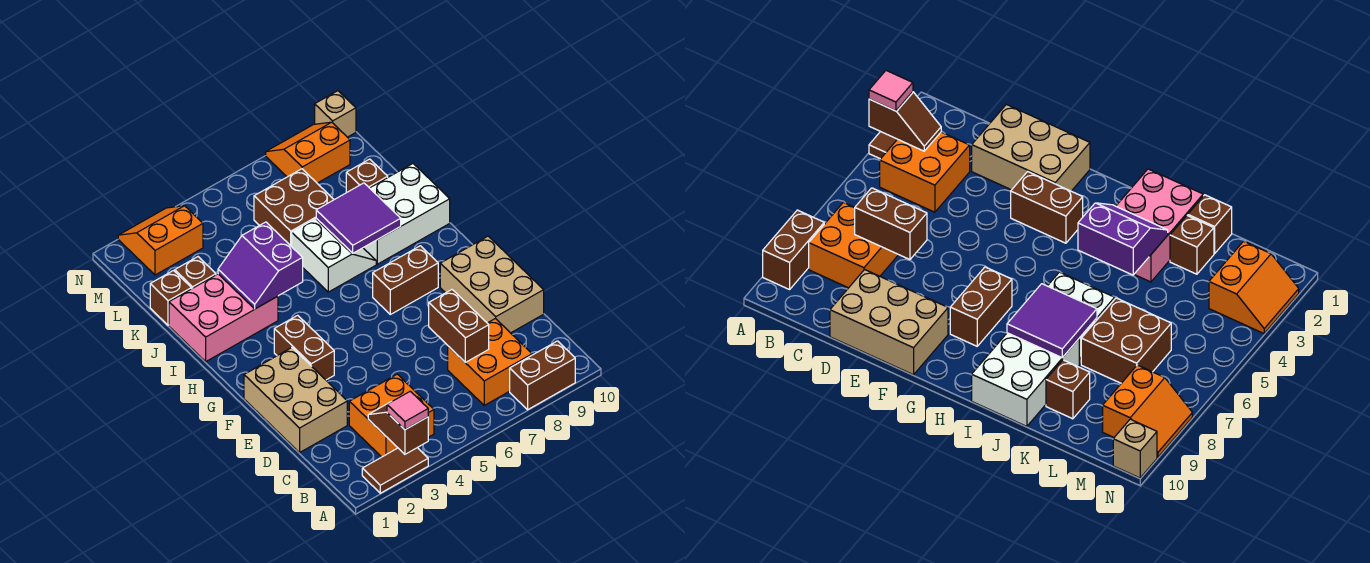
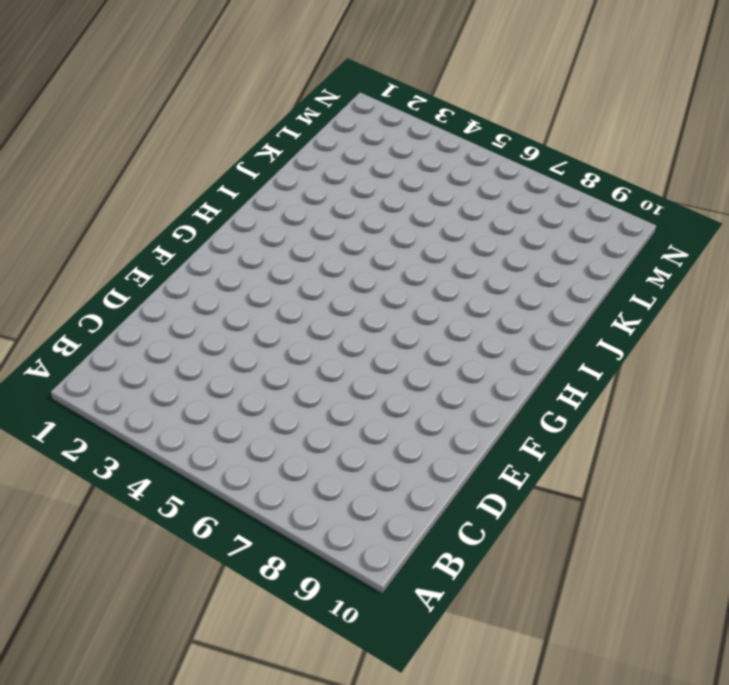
none -> brown tile A2:A3 level 1
none -> brown brick A8:A9 level 1
none -> orange brick B3:C4 level 1

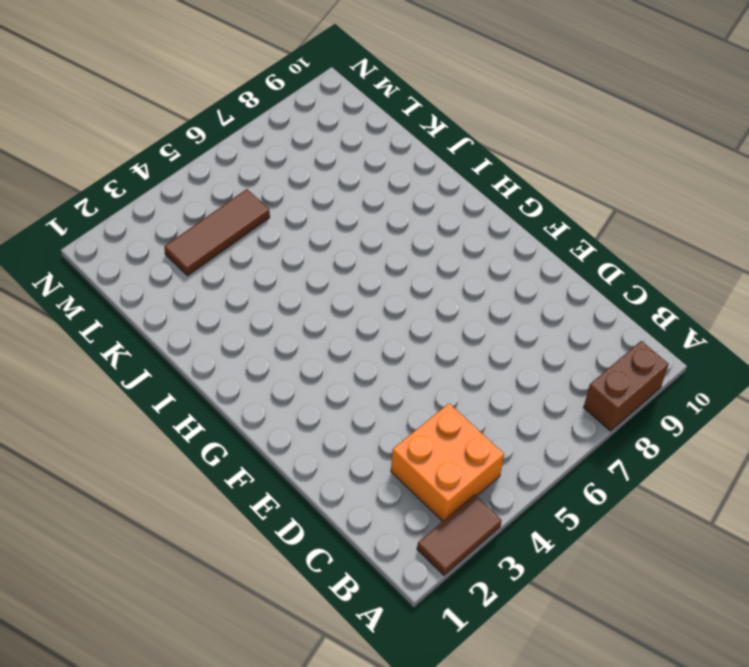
brown tile L3:L5 level 1 -> none
none -> orange brick B7:C8 level 1
none -> tan brick D1:F2 level 1
none -> tan brick D9:F10 level 1

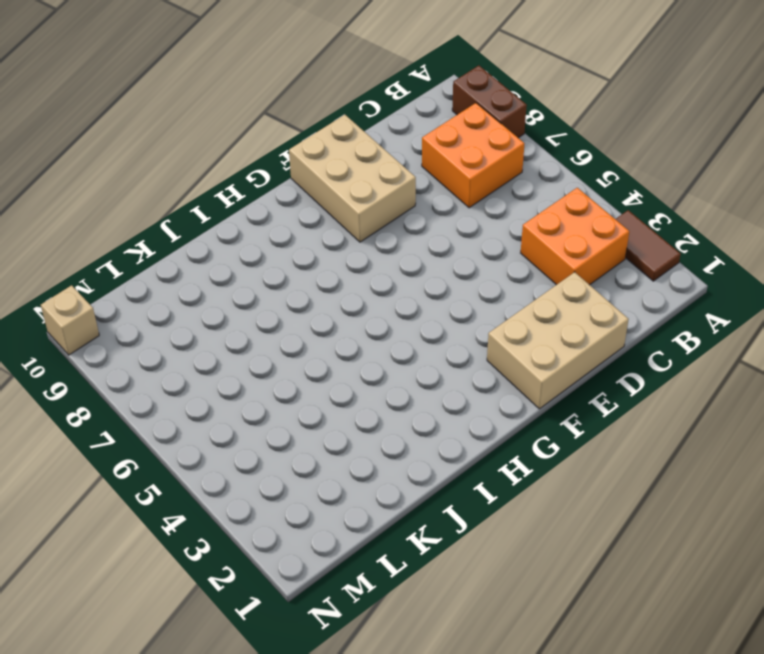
tan brick E8:F10 level 1 -> tan brick D9:F10 level 1
none -> brown brick F3:G3 level 1
none -> brown brick G7:G8 level 1
none -> pink brick I1:J3 level 1

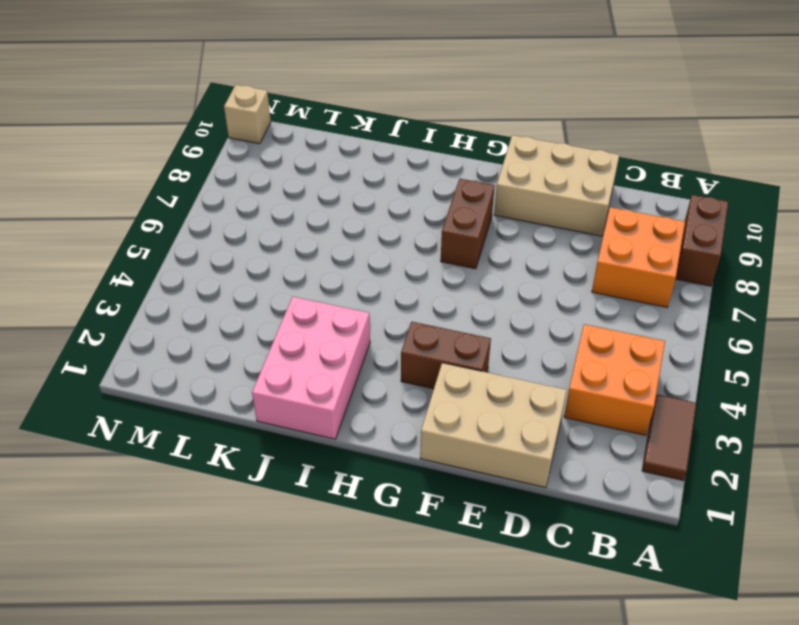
none -> white slope I6:J7 level 1 top 6
none -> white brick I8:J10 level 1
none -> brown brick K1 level 1

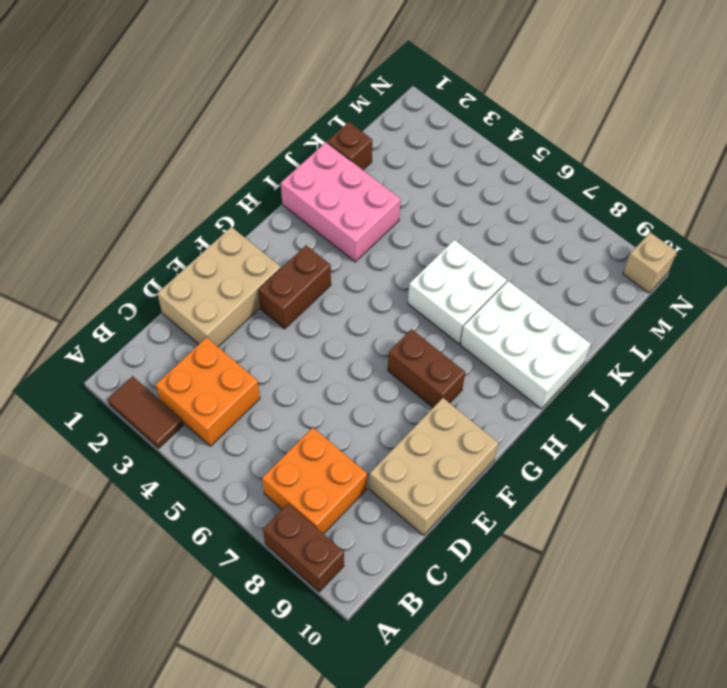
white brick I6:J7 level 1 -> white slope I6:J7 level 1 top 6
none -> brown brick K2 level 1
none -> brown brick K6:L7 level 1
none -> brown brick K9 level 1

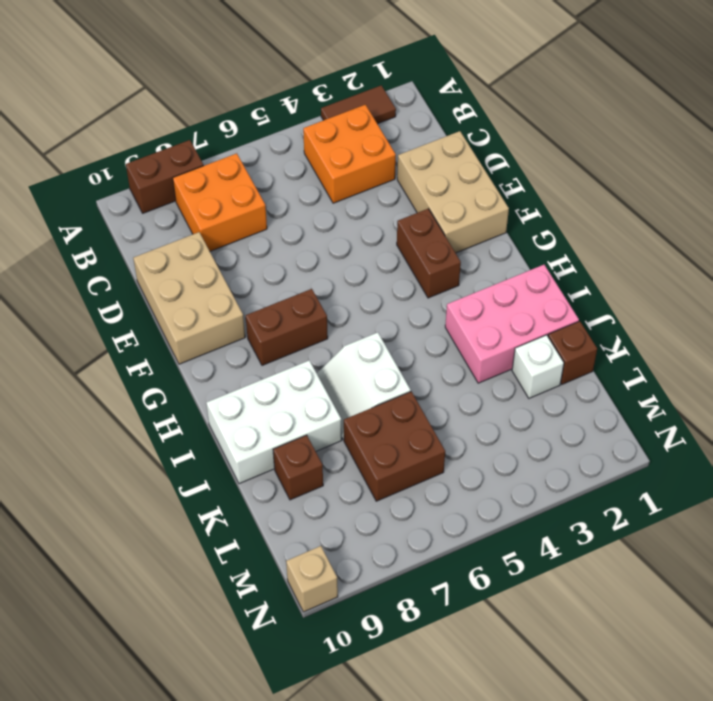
white brick K2 level 1 -> brown brick K2 level 1
none -> orange slope M2:N3 level 1 top M
none -> orange slope M8:N9 level 1 top M
none -> brown slope A3:B3 level 2 top A

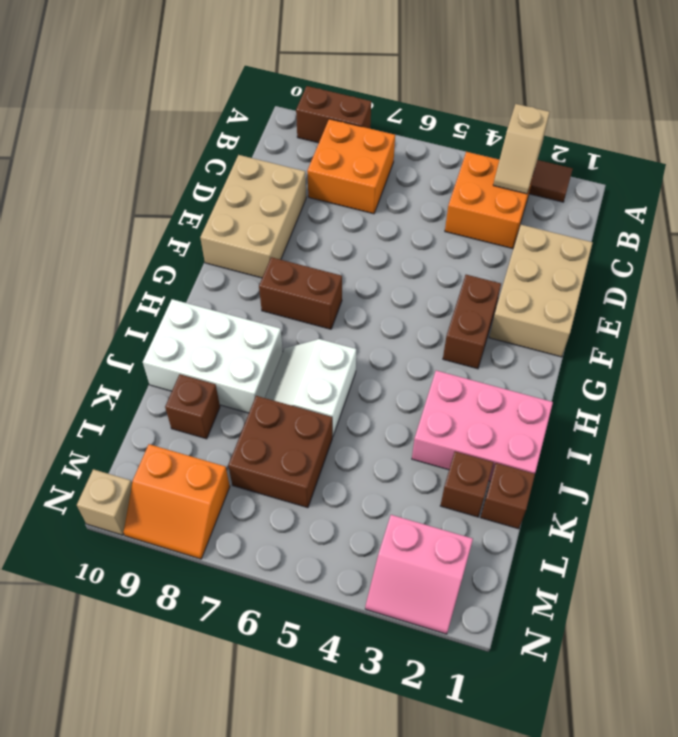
tan slope A3:B3 level 2 top A -> brown slope A3:B3 level 2 top A
pink slope M2:N3 level 1 top M -> orange slope M2:N3 level 1 top M
none -> brown brick C7:D7 level 2
none -> purple slope I3:J4 level 2 top 4
none -> purple tile I7:J8 level 2

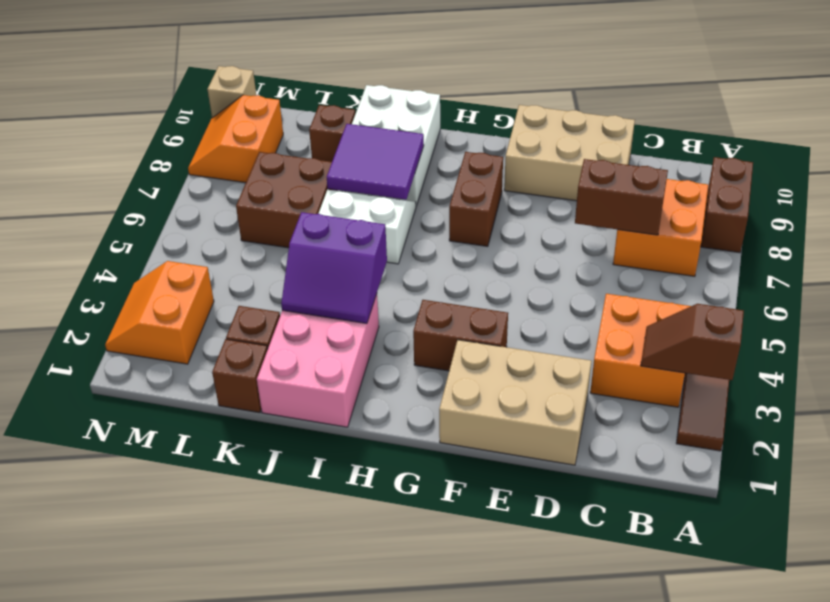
none -> pink tile A3 level 3

